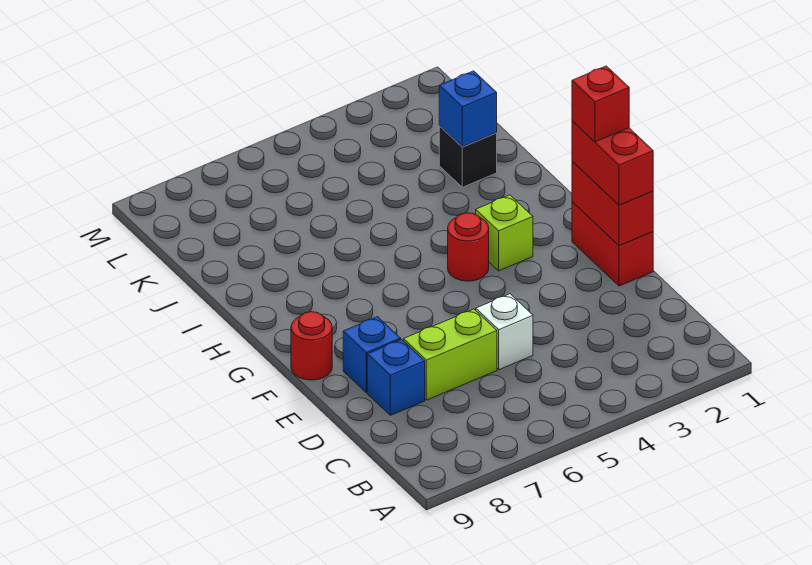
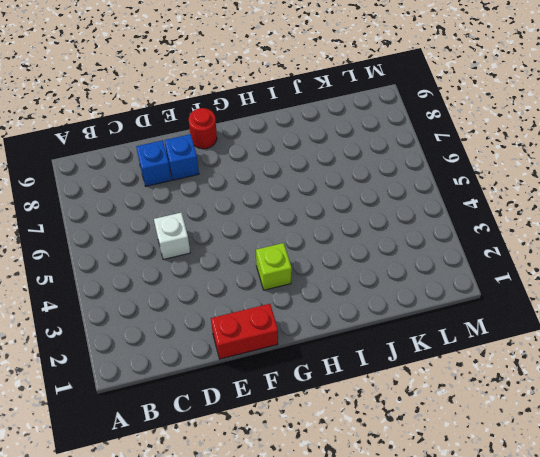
none -> lime brick D6:D7 level 1
none -> red round brick G4 level 1
none -> black brick J2 level 1

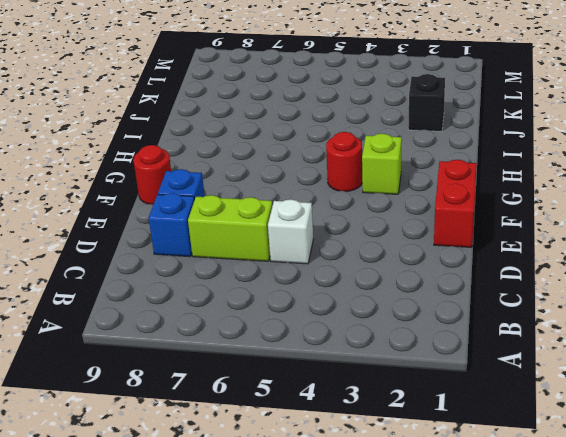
none -> red brick E1:F1 level 2
none -> blue brick J2 level 2
none -> red brick E1:F1 level 3

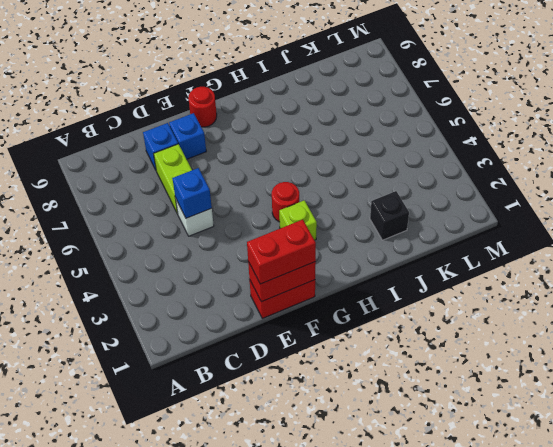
blue brick D5 level 2 -> blue brick J2 level 2
none -> red brick F1 level 4

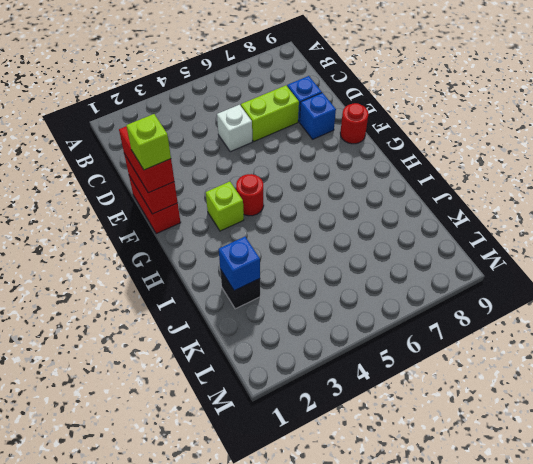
lime brick F1 level 4 -> red brick F1 level 4

